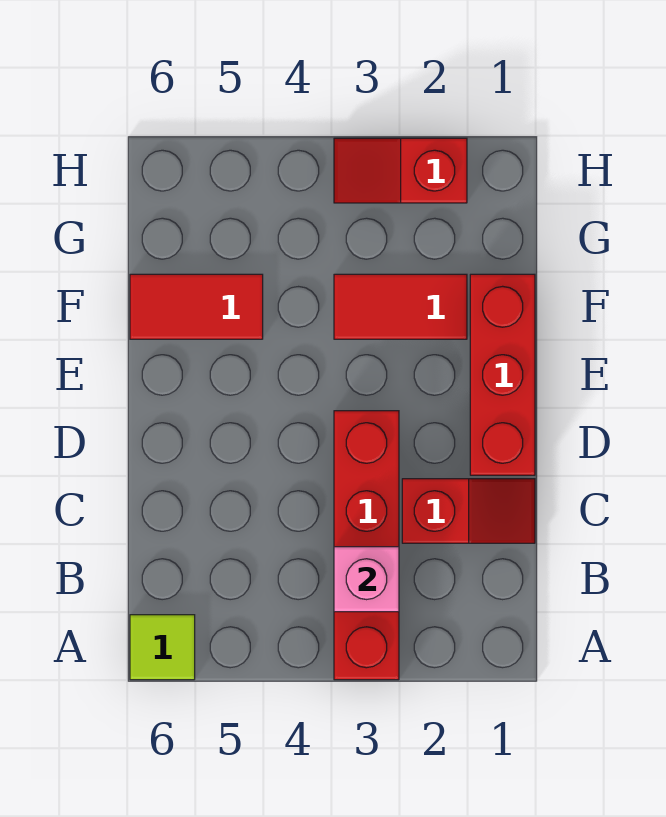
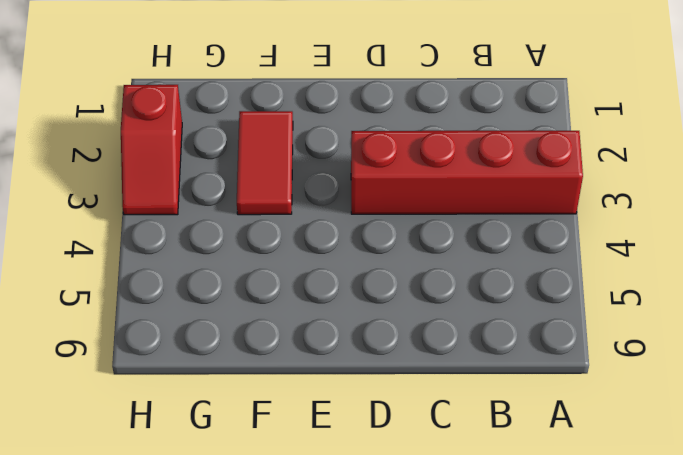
none -> lime tile A6 level 1
none -> red slope C1:C2 level 1 top 2

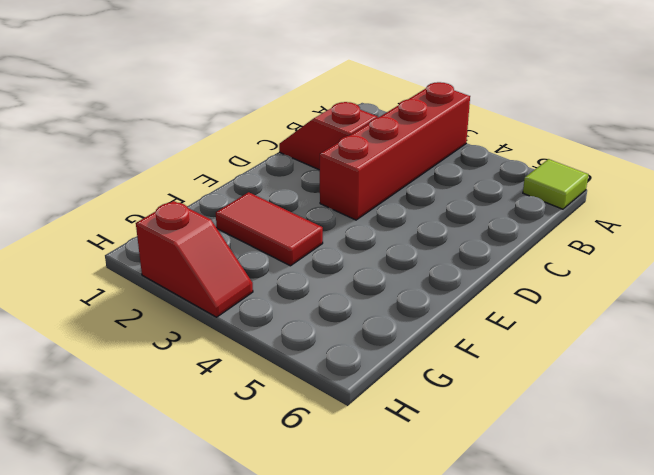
none -> red brick D1:F1 level 1
none -> red tile F5:F6 level 1

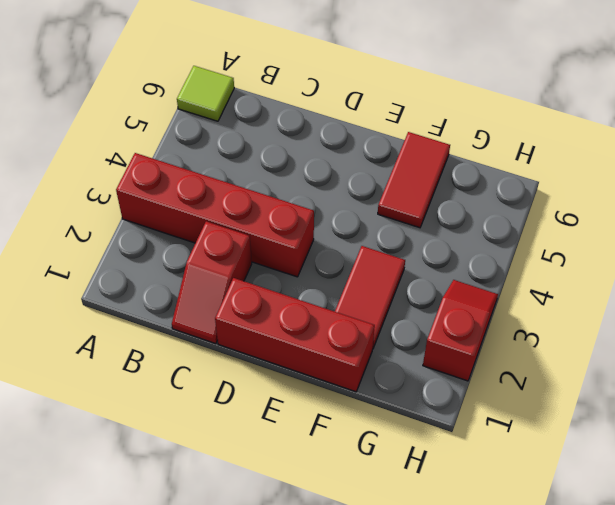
none -> pink brick B3 level 2

